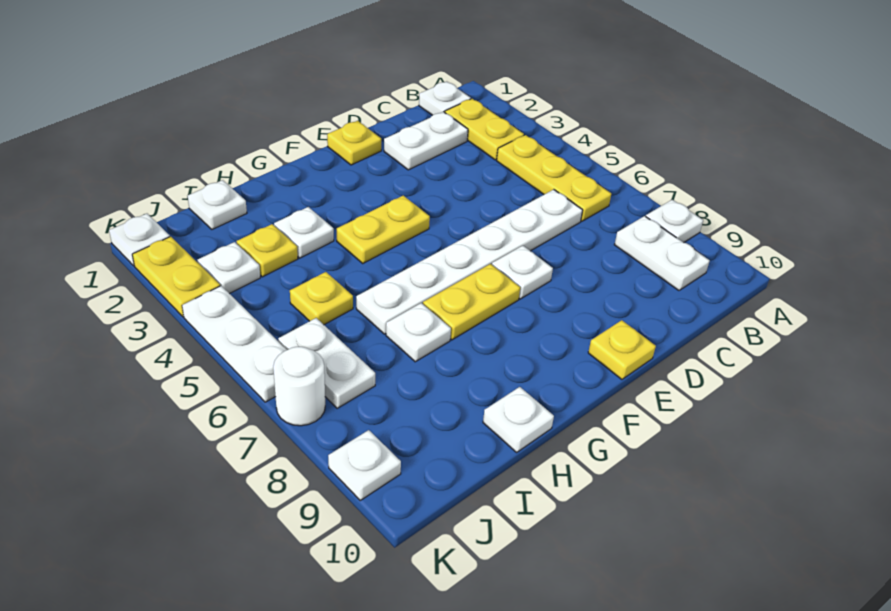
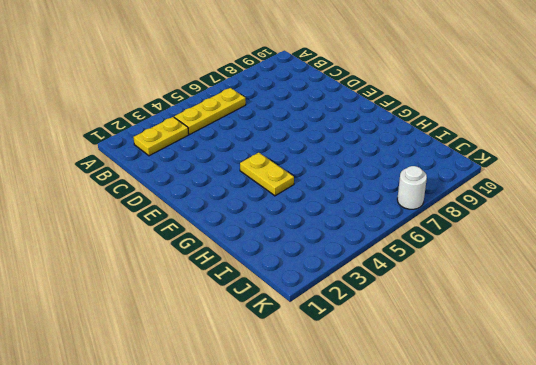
none -> white plate A8 level 1
none -> white plate B1 level 1
none -> white plate B8:B9 level 1

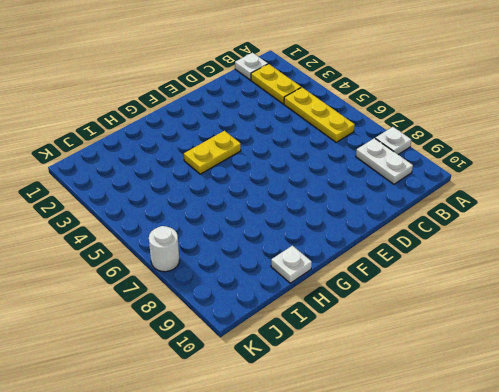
none -> white plate C2:D2 level 1
none -> white plate C6:H6 level 1
none -> yellow plate E1 level 1

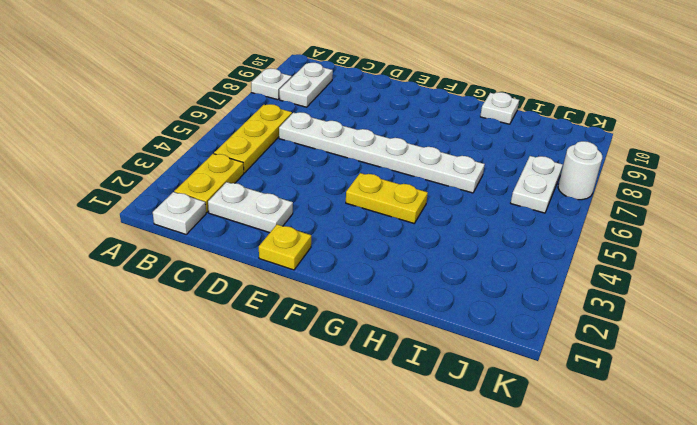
none -> white plate E7 level 1
none -> yellow plate E10 level 1
none -> yellow plate F7:G7 level 1

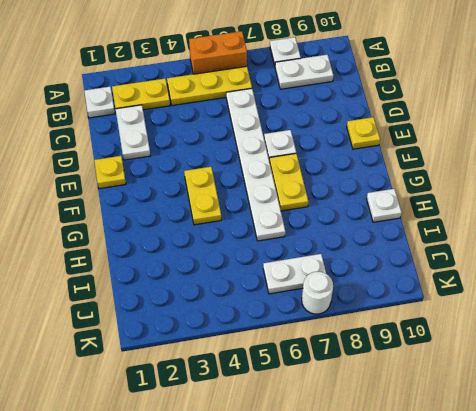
orange brick A5:A6 level 1 -> none
none -> white plate H3 level 1
none -> white plate H7 level 1
none -> white plate I1 level 1

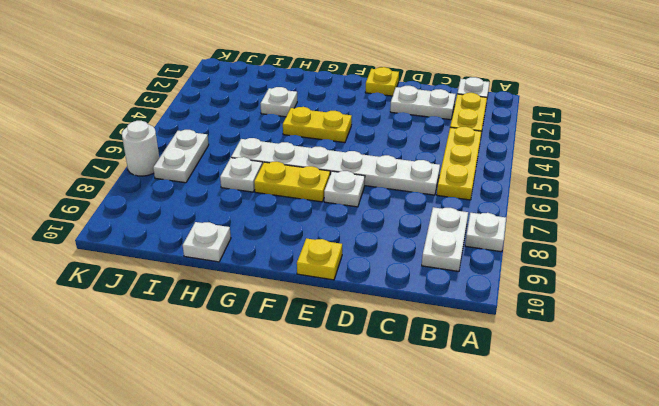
none -> white plate I1 level 1
none -> yellow plate I3 level 1
none -> yellow plate I5 level 1

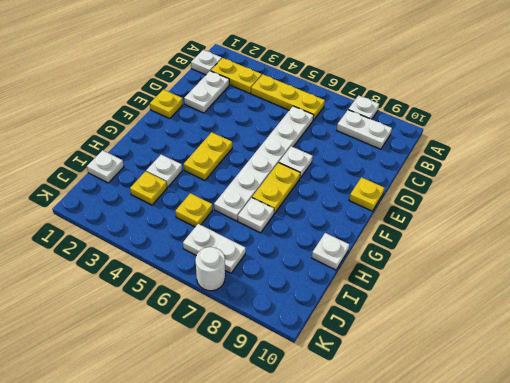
none -> white plate J3 level 1
none -> white plate K1 level 1
none -> yellow plate K2:K3 level 1

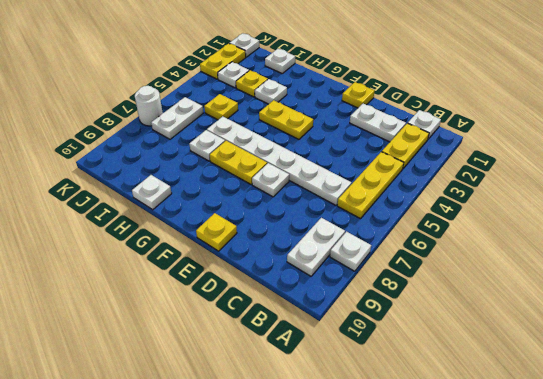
none -> white plate K4:K6 level 1
none -> white plate K9 level 1

